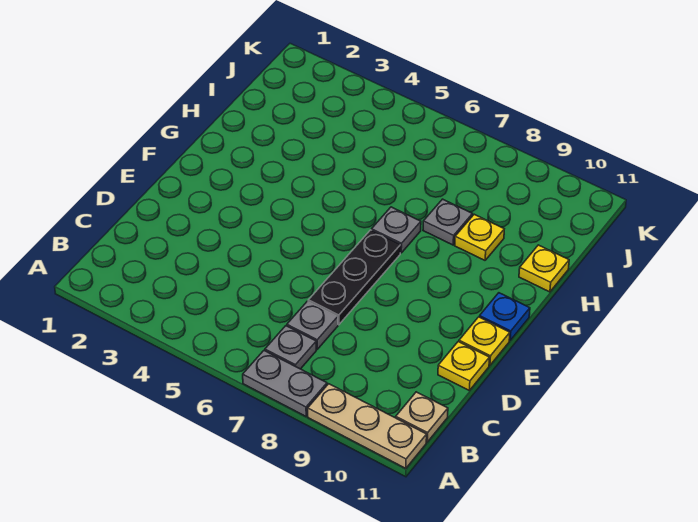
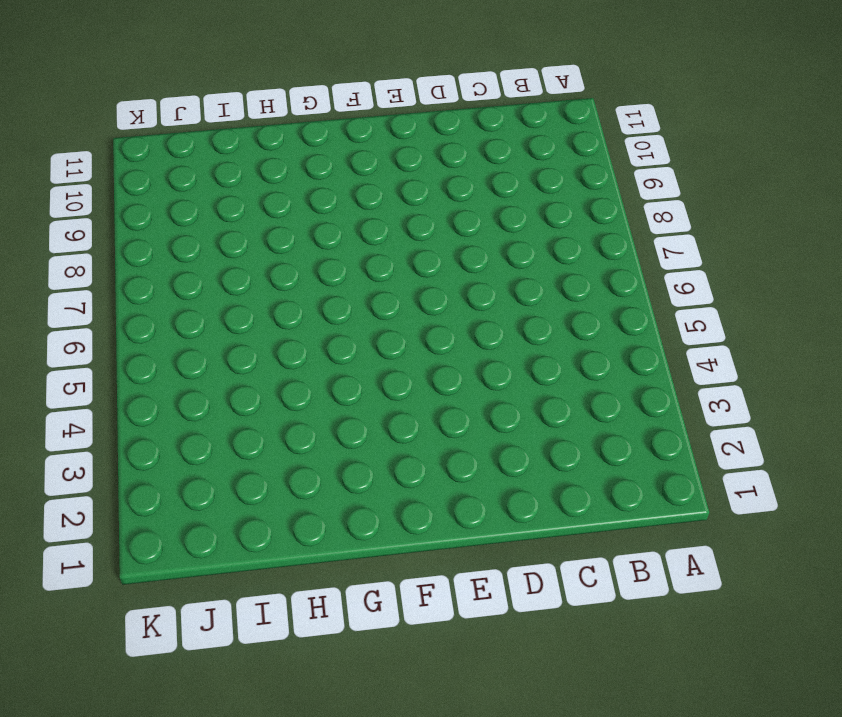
none -> grey plate A7:A8 level 1
none -> tan plate A9:A11 level 1
none -> grey plate B7 level 1

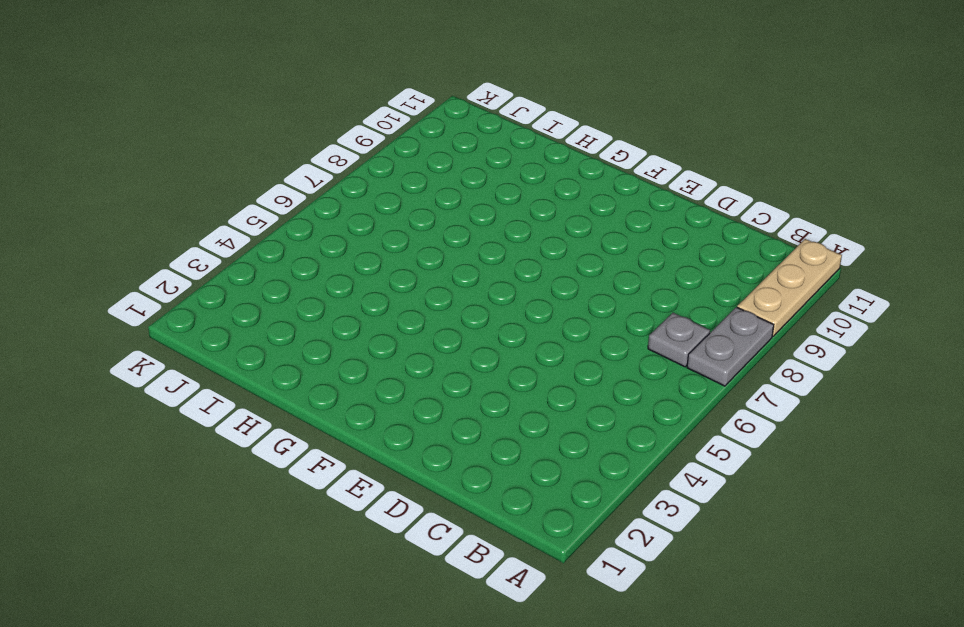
none -> tan plate B11 level 1
none -> grey plate C7 level 1
none -> black plate D7:F7 level 1

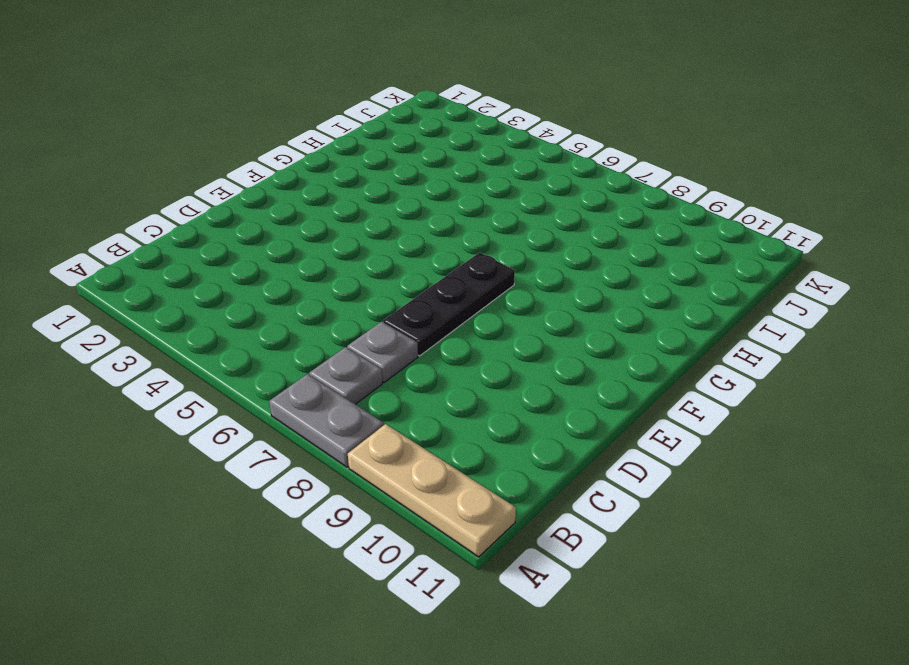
none -> tan plate B11 level 1
none -> yellow plate D11 level 1
none -> yellow plate E11 level 1

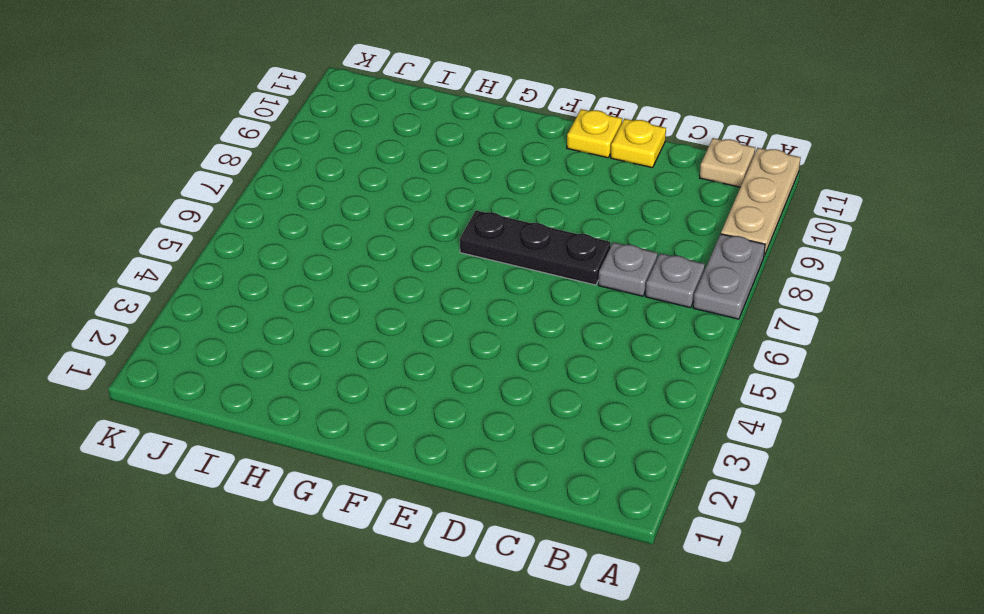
none -> blue plate F11 level 1
none -> grey plate G7 level 1
none -> grey plate H8 level 1

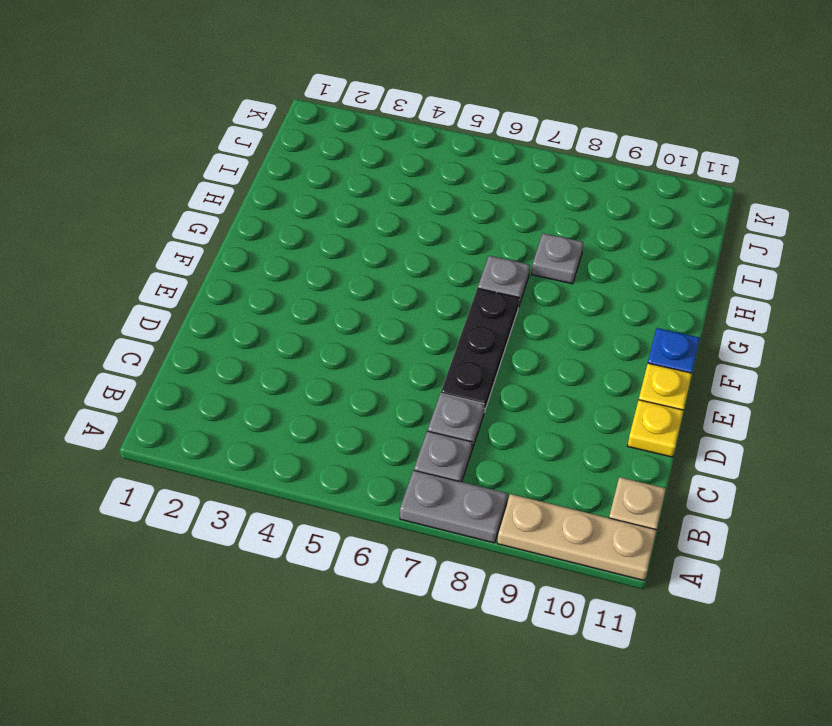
none -> yellow plate H9 level 1
none -> yellow plate H11 level 1

